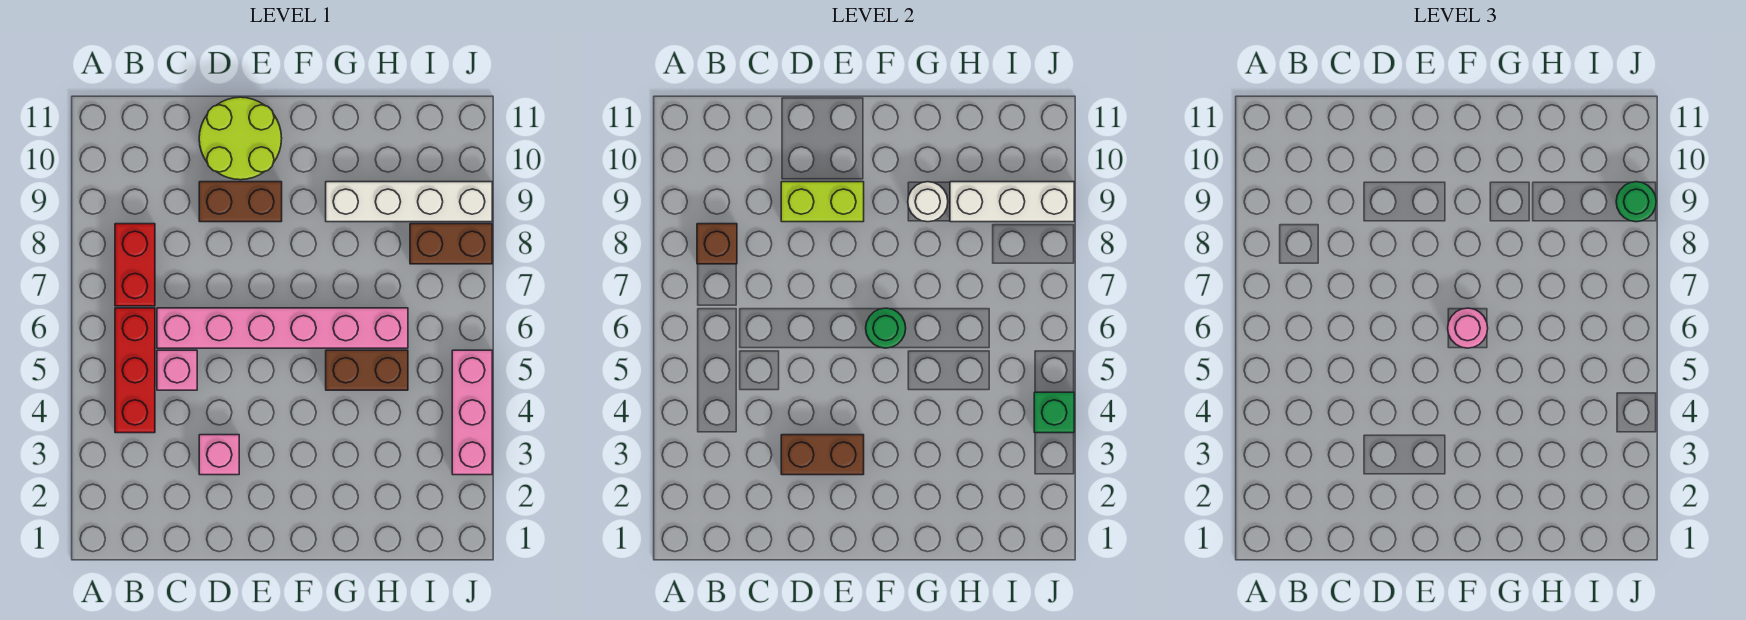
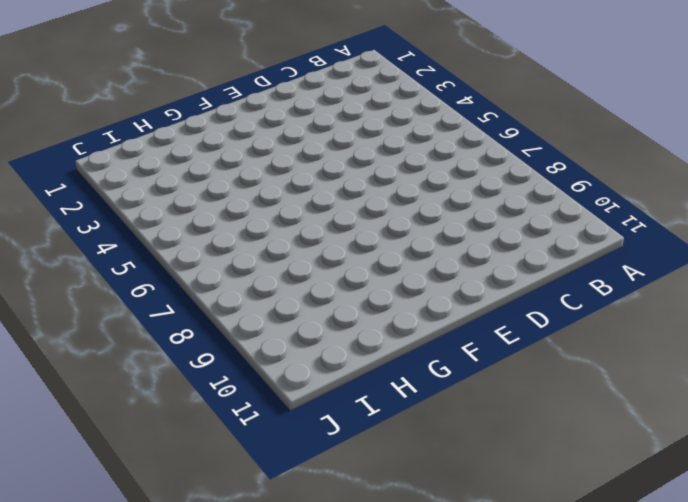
none -> red brick B4:B6 level 1
none -> red brick B7:B8 level 1
none -> pink brick C5 level 1

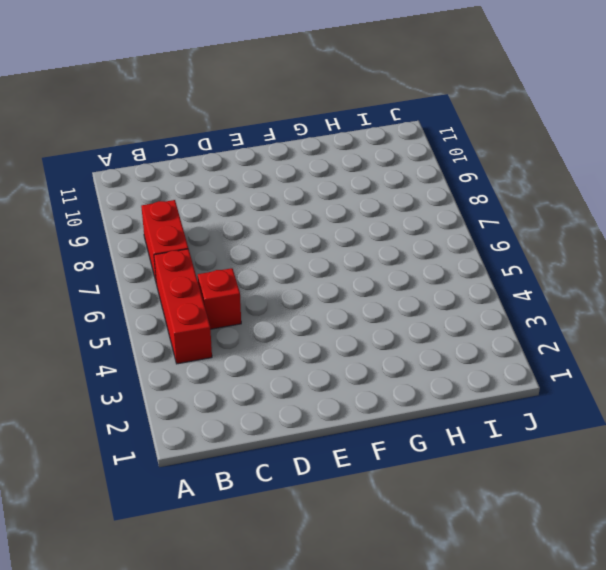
red brick C5 level 1 -> pink brick C5 level 1
none -> pink brick C6:H6 level 1
none -> pink brick D3 level 1
none -> brown brick D9:E9 level 1

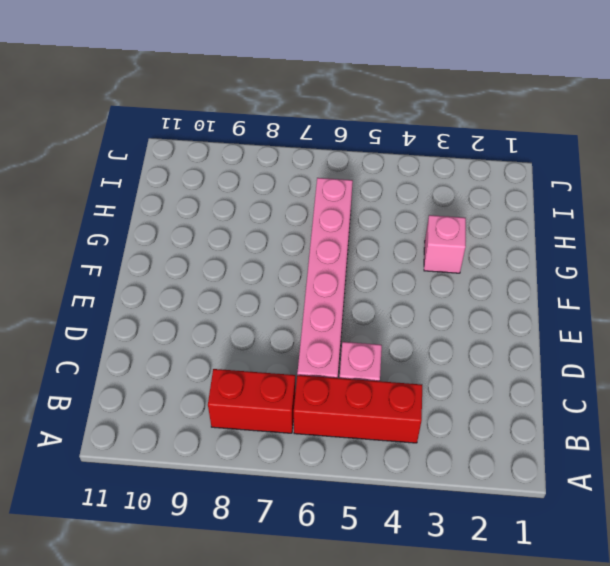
pink brick G3 level 1 -> pink brick D3 level 1
none -> brown brick D9:E9 level 1
none -> lime round brick D10:E11 level 1
none -> brown brick G5:H5 level 1

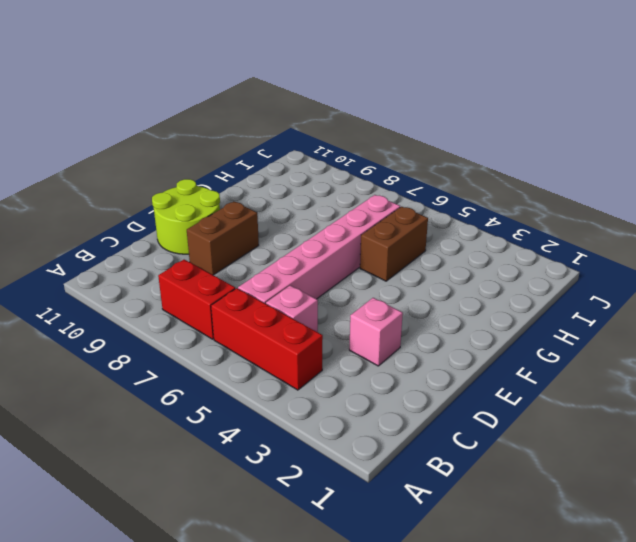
none -> white brick G9:J9 level 1
none -> brown brick I8:J8 level 1
none -> pink brick J3:J5 level 1

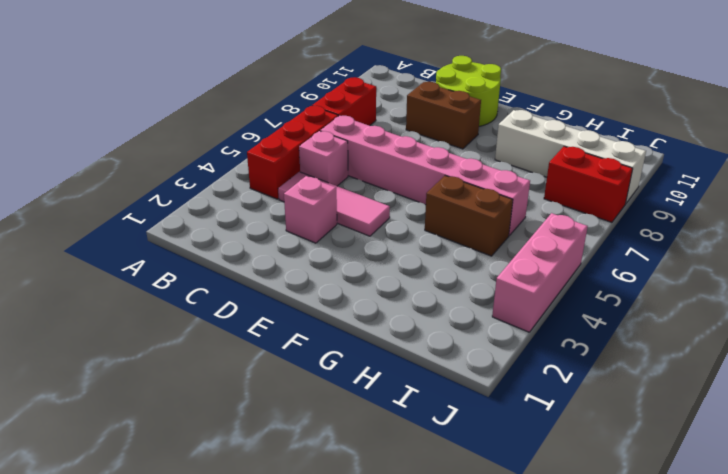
pink tile C4:E4 level 1 -> none
red brick I8:J8 level 1 -> brown brick I8:J8 level 1
none -> brown brick B8 level 2
none -> brown brick D3:E3 level 2
none -> lime brick D9:E9 level 2

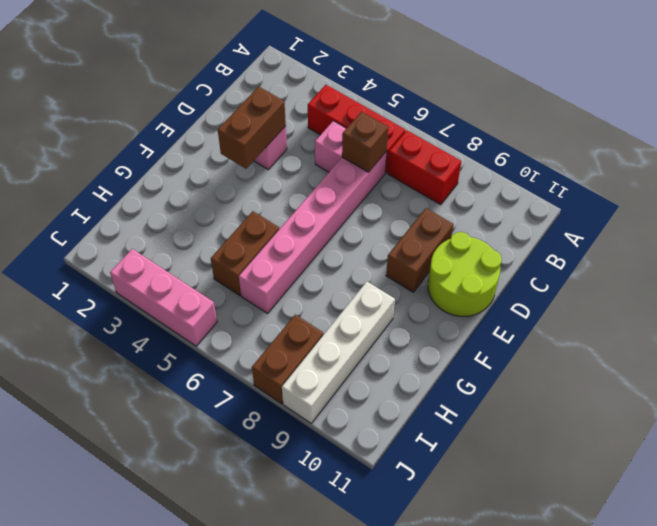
brown brick C6 level 2 -> brown brick B8 level 2
none -> lime brick D9:E9 level 2
none -> green round brick F6 level 2
none -> white round brick G9 level 2

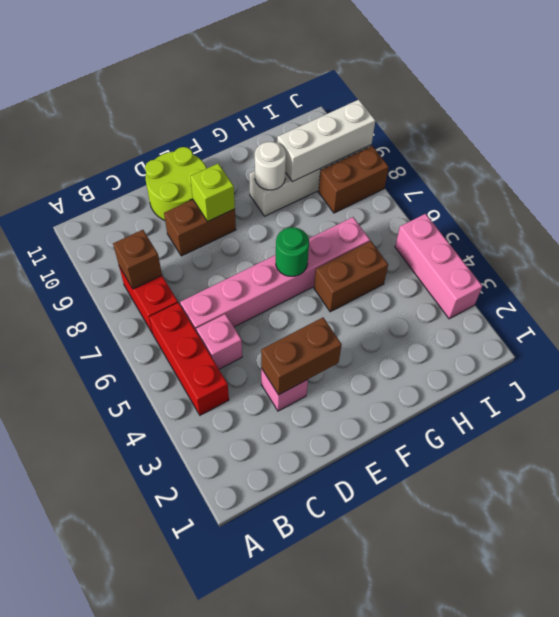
lime brick E9 level 2 -> lime brick D9:E9 level 2
none -> green brick J4 level 2
none -> pink round brick F6 level 3
none -> green round brick J9 level 3

